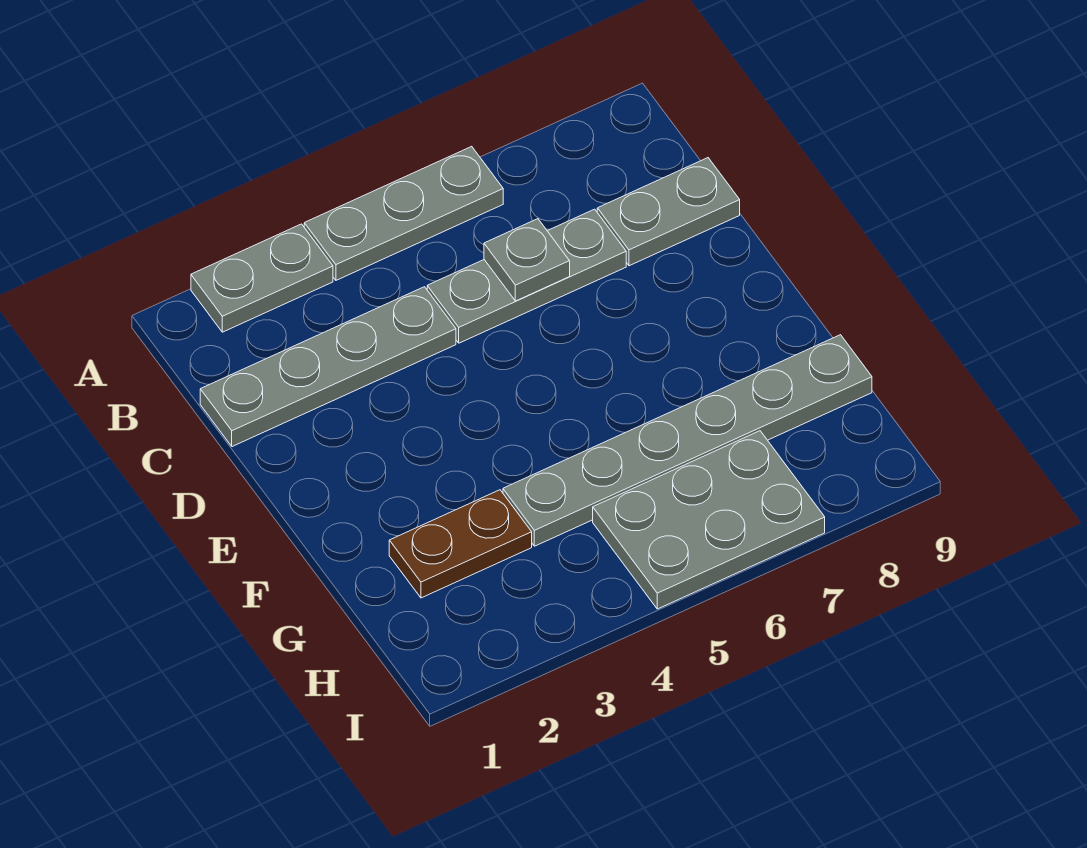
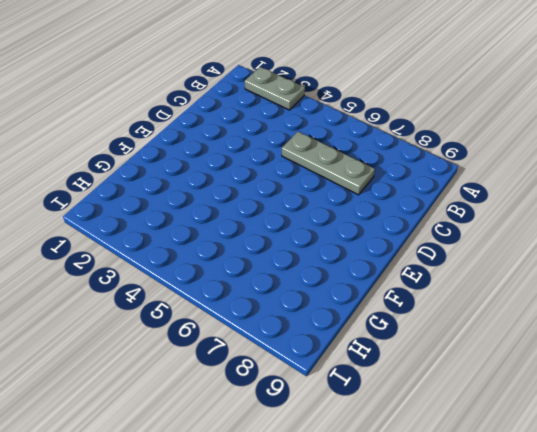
none -> grey plate A4:A6 level 1
none -> grey plate C1:C4 level 1

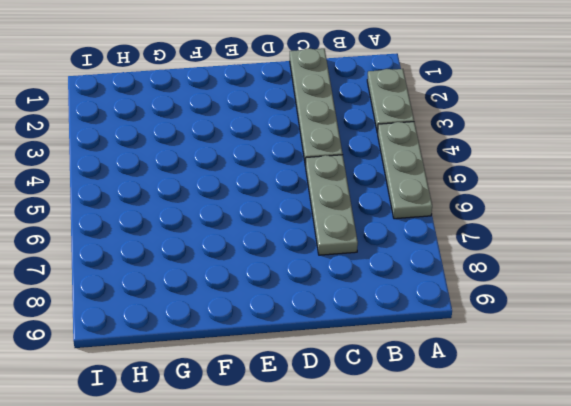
none -> grey plate C8:C9 level 1
none -> brown plate G2:G3 level 1

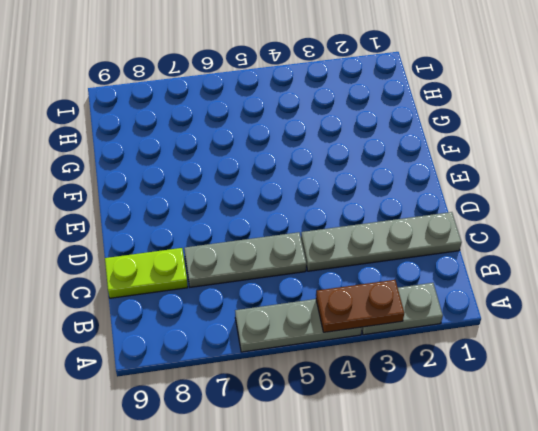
brown plate A3:A4 level 2 -> brown plate G2:G3 level 1
lime plate C8:C9 level 1 -> grey plate C8:C9 level 1
none -> grey plate G4:G9 level 1
none -> grey plate H5:I7 level 1

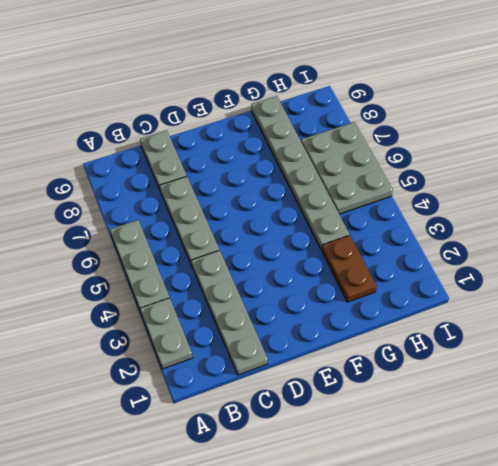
none -> grey plate C6 level 2

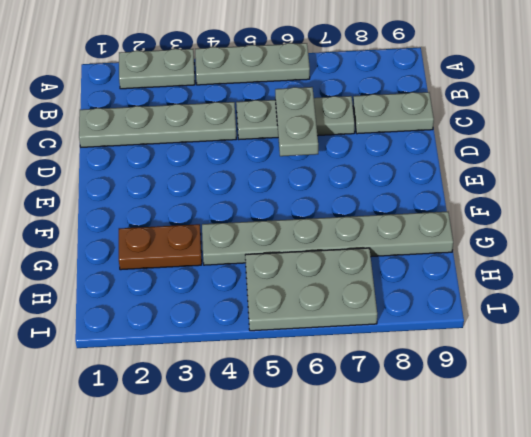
grey plate C6:D6 level 2 -> grey plate C6 level 2

